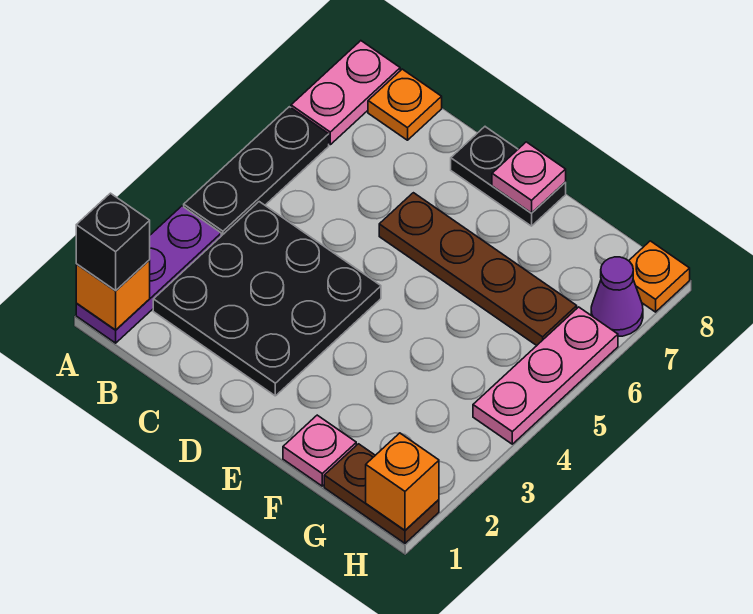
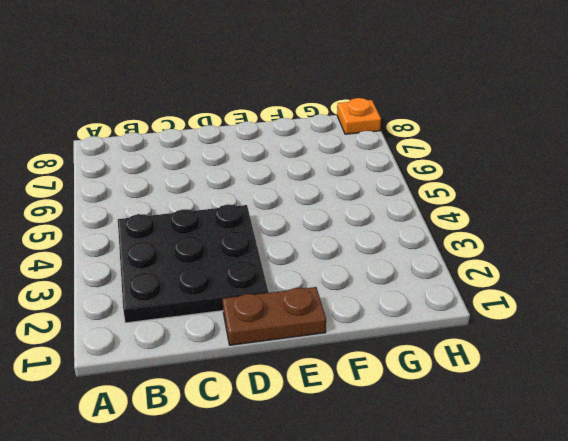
brown plate D1:E1 level 1 -> brown plate G1:H1 level 1
none -> purple plate A1:A3 level 1
none -> black plate A4:A6 level 1
none -> pink plate A7:A8 level 1

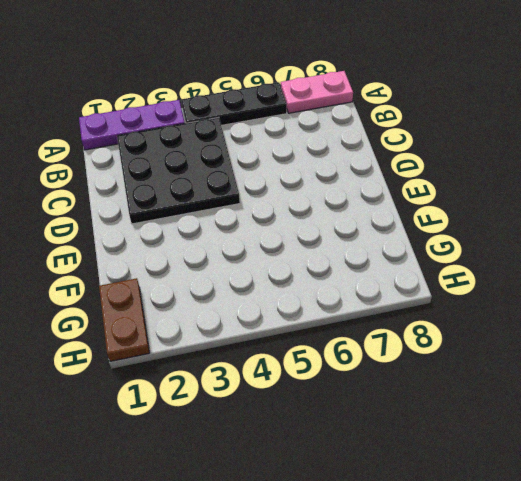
none -> orange plate B8 level 1
none -> brown plate D6:G6 level 1
none -> black plate D8:E8 level 1

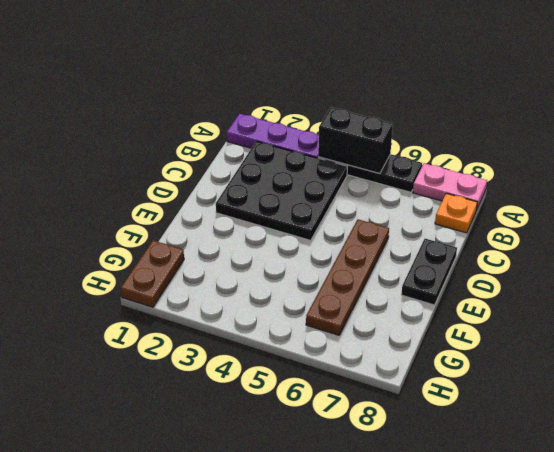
black brick A4:A5 level 2 -> none
none -> pink plate F1 level 1
none -> pink plate H4:H6 level 1
none -> purple cone H7 level 1

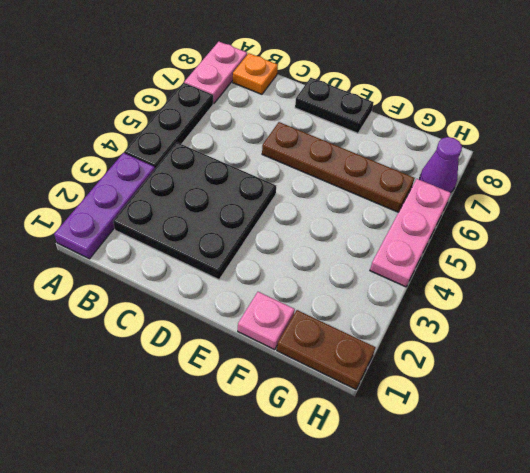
none -> orange plate H8 level 1
none -> orange brick A1 level 2
none -> pink plate E8 level 2

